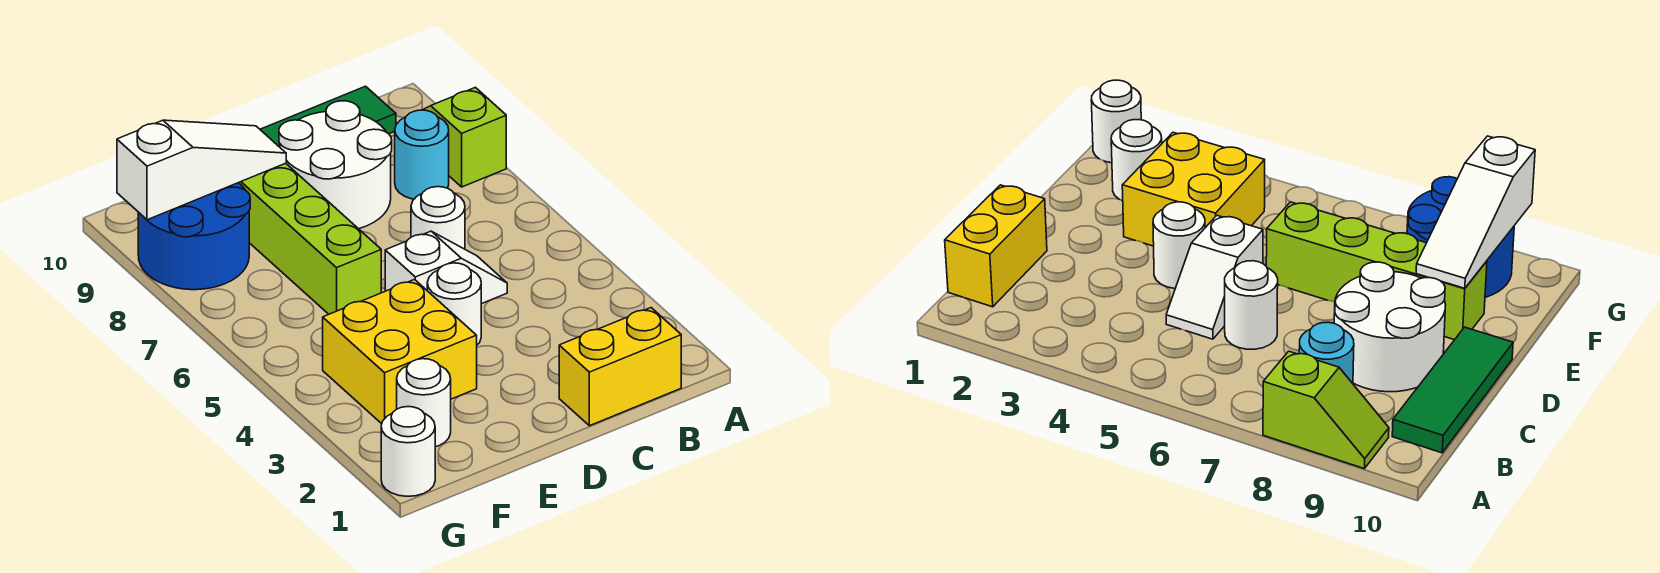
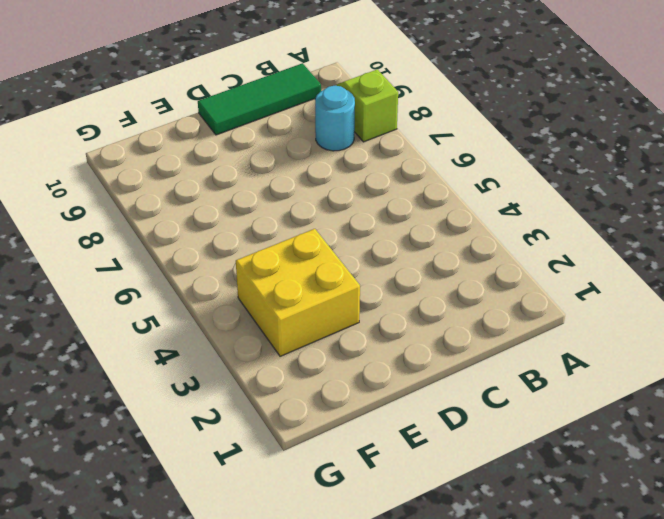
none -> yellow brick B1:C1 level 1
none -> white slope C5:D5 level 1 top D
none -> white round brick C6 level 1

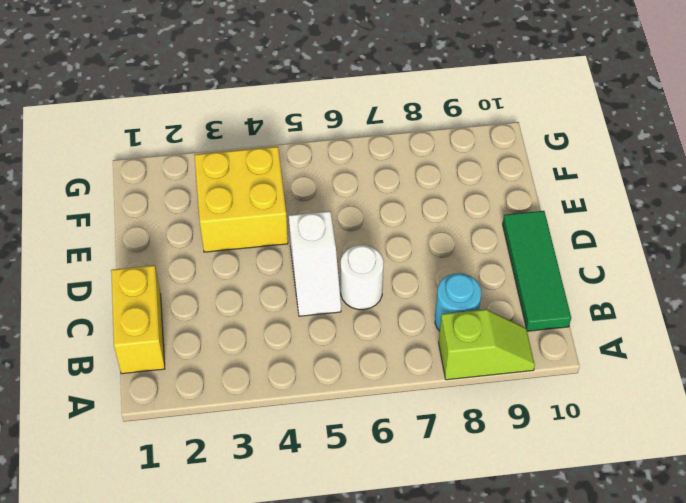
none -> white round brick C8:D9 level 1
none -> white round brick D4 level 1
none -> lime brick E6:E9 level 1

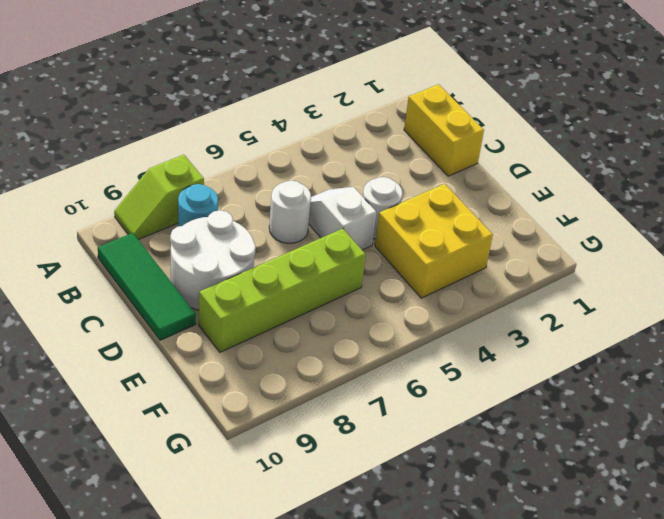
none -> white round brick F2 level 1
none -> blue round brick F8:G9 level 1
none -> white round brick G1 level 1

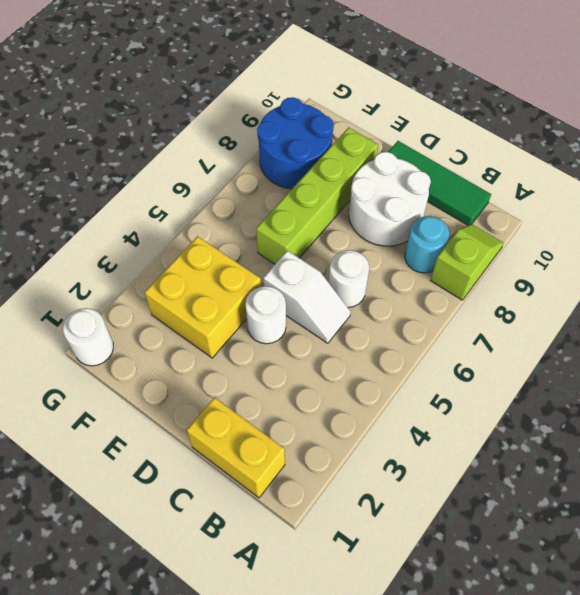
none -> white round brick F2 level 1
none -> white slope E9:G9 level 2 top G

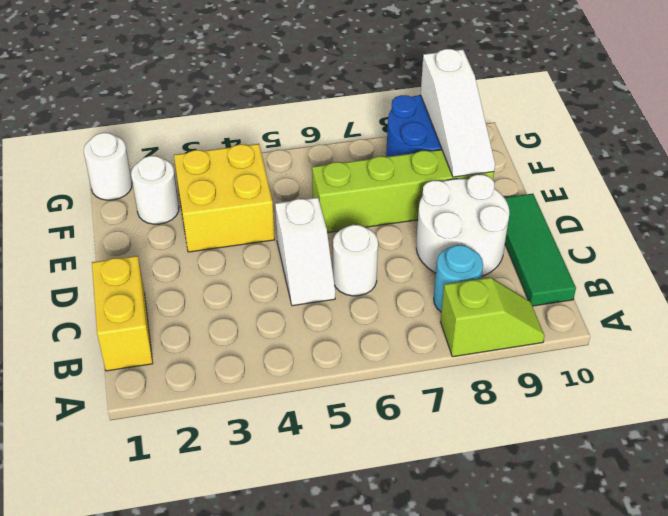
none -> white round brick D4 level 1

